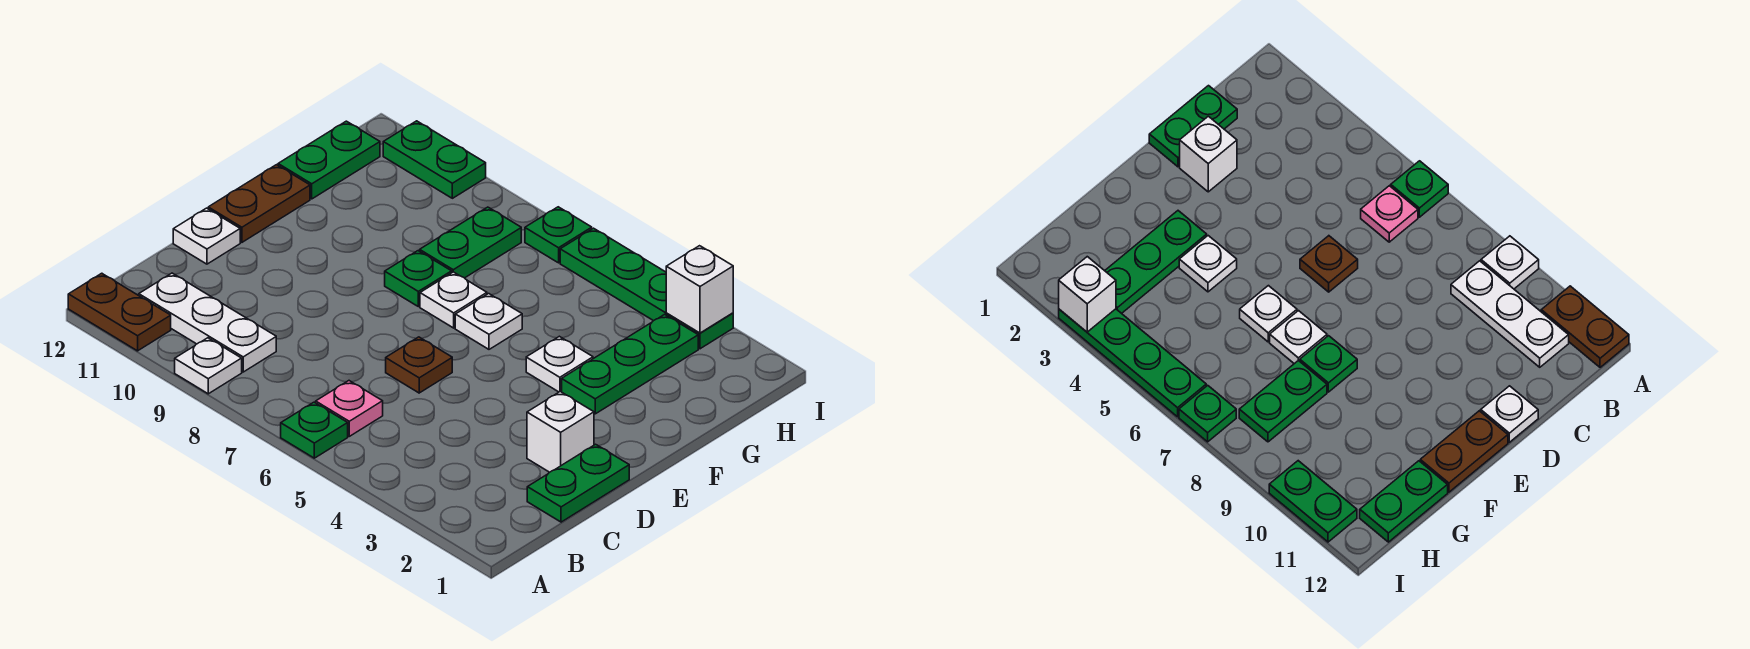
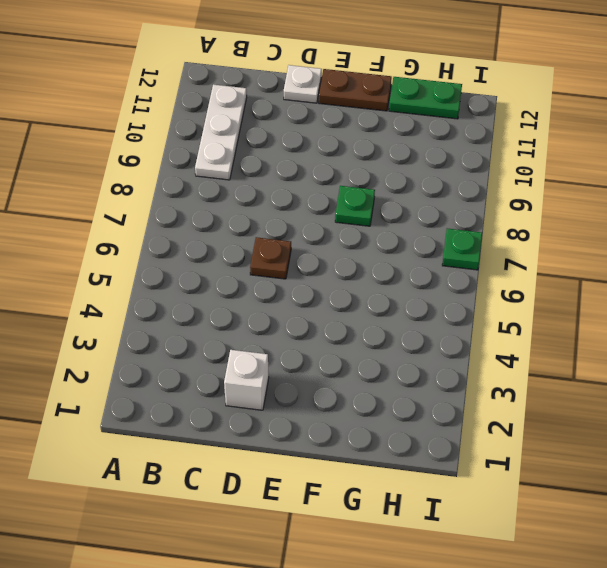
none -> green plate A6 level 1
none -> white plate A9 level 1
none -> brown plate A11:A12 level 1

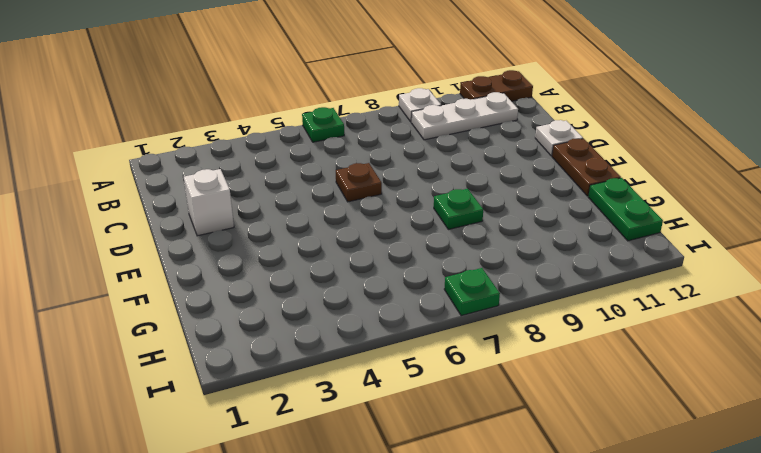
none -> pink plate B6 level 1
none -> green plate C1:D1 level 1
none -> green plate F3:H3 level 1

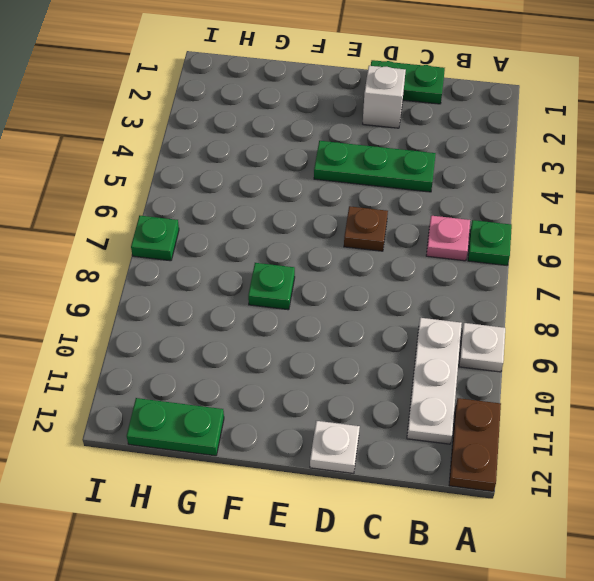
green plate C4:E4 level 1 -> green plate F3:H3 level 1
none -> brown plate E12:F12 level 1
none -> white plate F4 level 1
none -> white plate F6 level 1

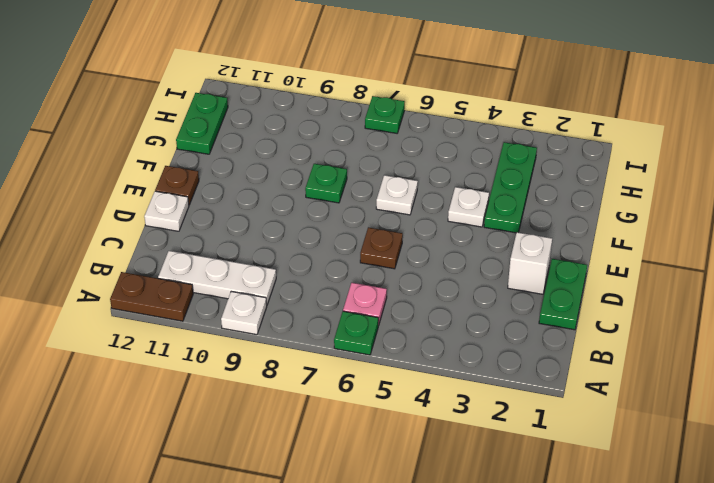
brown plate E12 level 1 -> brown plate E12:F12 level 1
none -> white plate F7 level 1
none -> green plate G8:H8 level 1
none -> green plate I3:I6 level 1

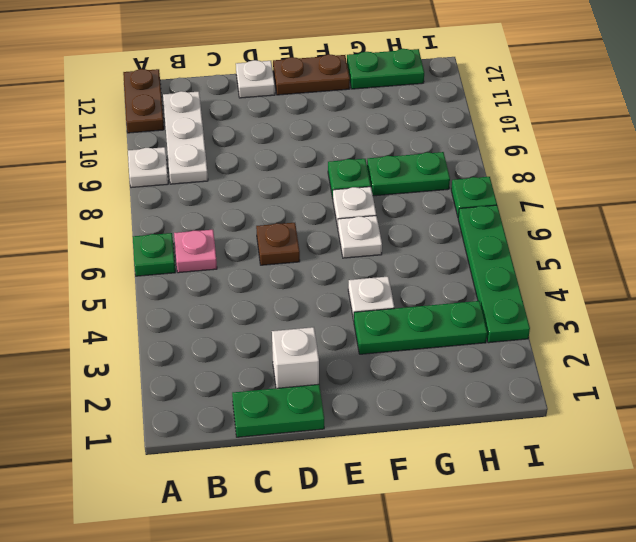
none -> green plate I10:I11 level 1
none -> white brick I3 level 2

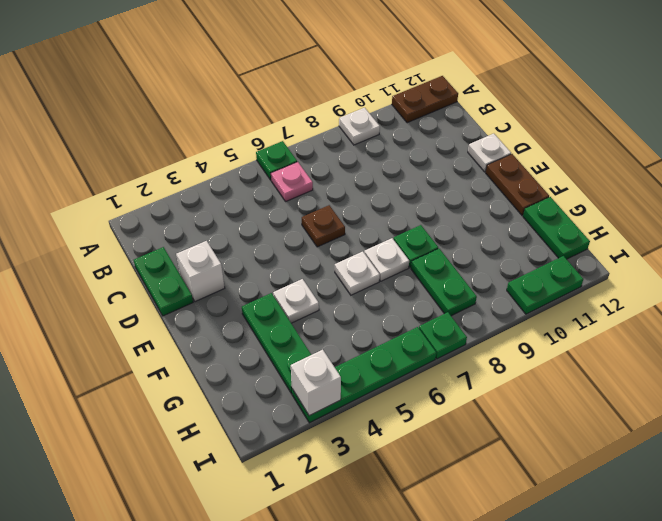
none -> white plate B9:B11 level 1

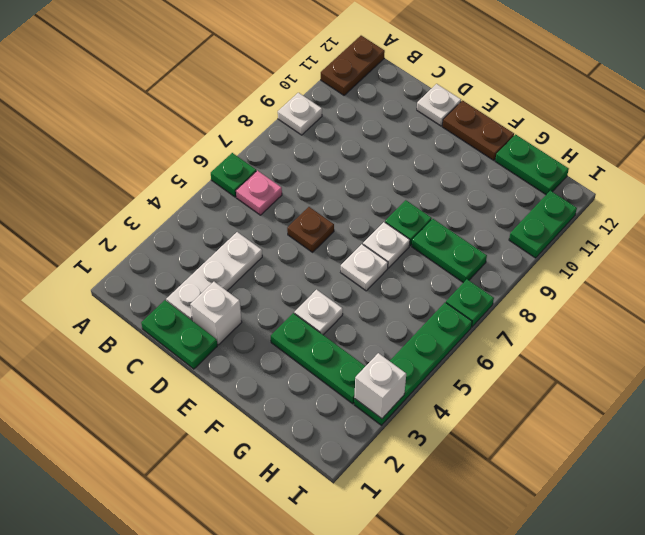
white plate C2:C4 level 1 -> white plate B9:B11 level 1

